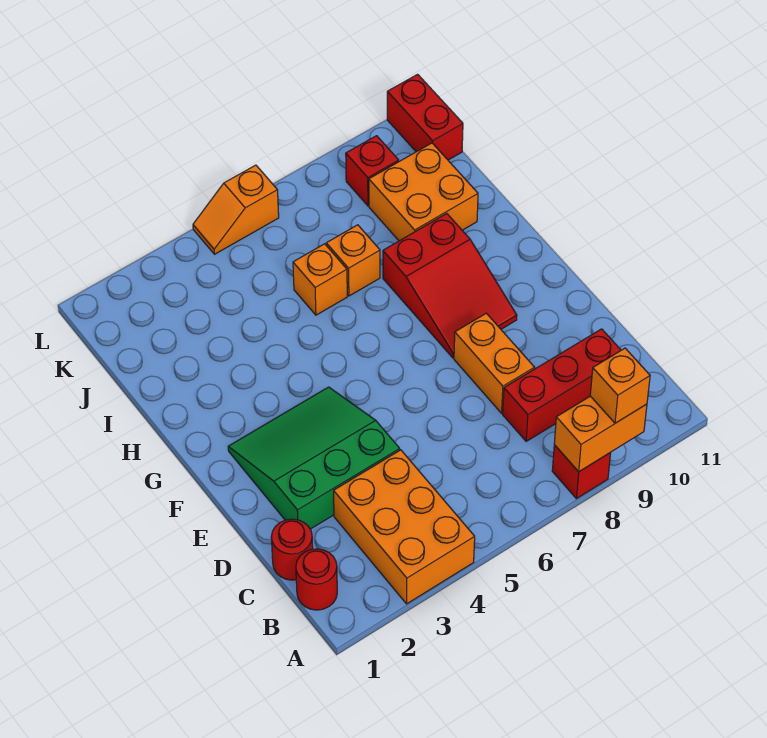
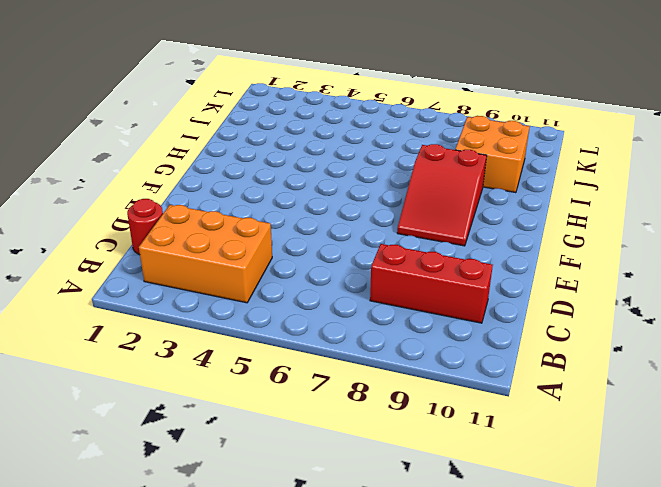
orange brick B2:C4 level 1 -> orange brick A3:C4 level 1
none -> red brick A8 level 1
none -> red round brick B1 level 1
none -> green slope D2:F4 level 1 top D

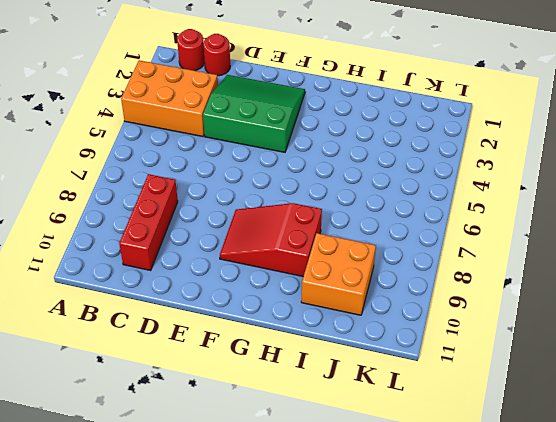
green slope D2:F4 level 1 top 4 -> green slope D2:F4 level 1 top D
none -> red brick A8 level 1
none -> orange brick D8:E8 level 1
none -> orange brick I6 level 1

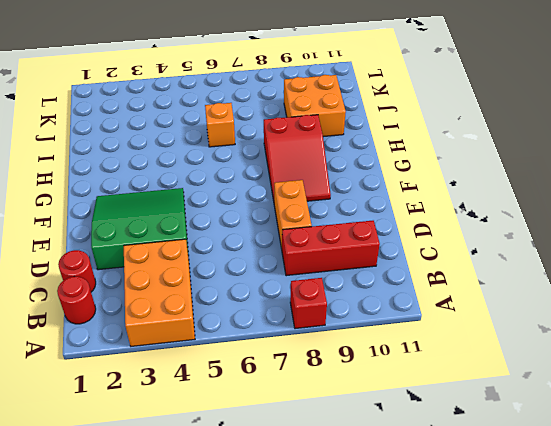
none -> orange brick I7 level 1
none -> red brick K9 level 1
none -> red brick K11:L11 level 1

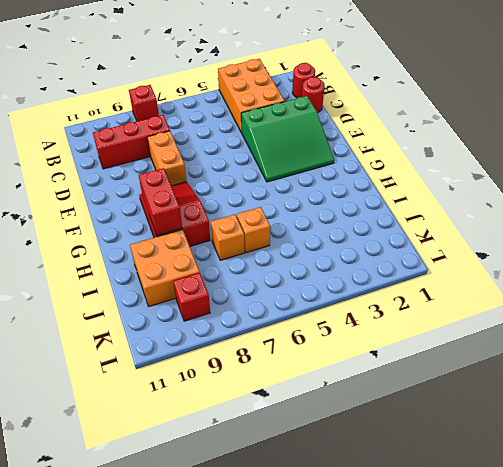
red brick G9:H9 level 2 -> red brick K11:L11 level 1
none -> orange slope L5:L6 level 1 top 6
none -> orange brick A8:A9 level 2
none -> orange brick A9 level 3

